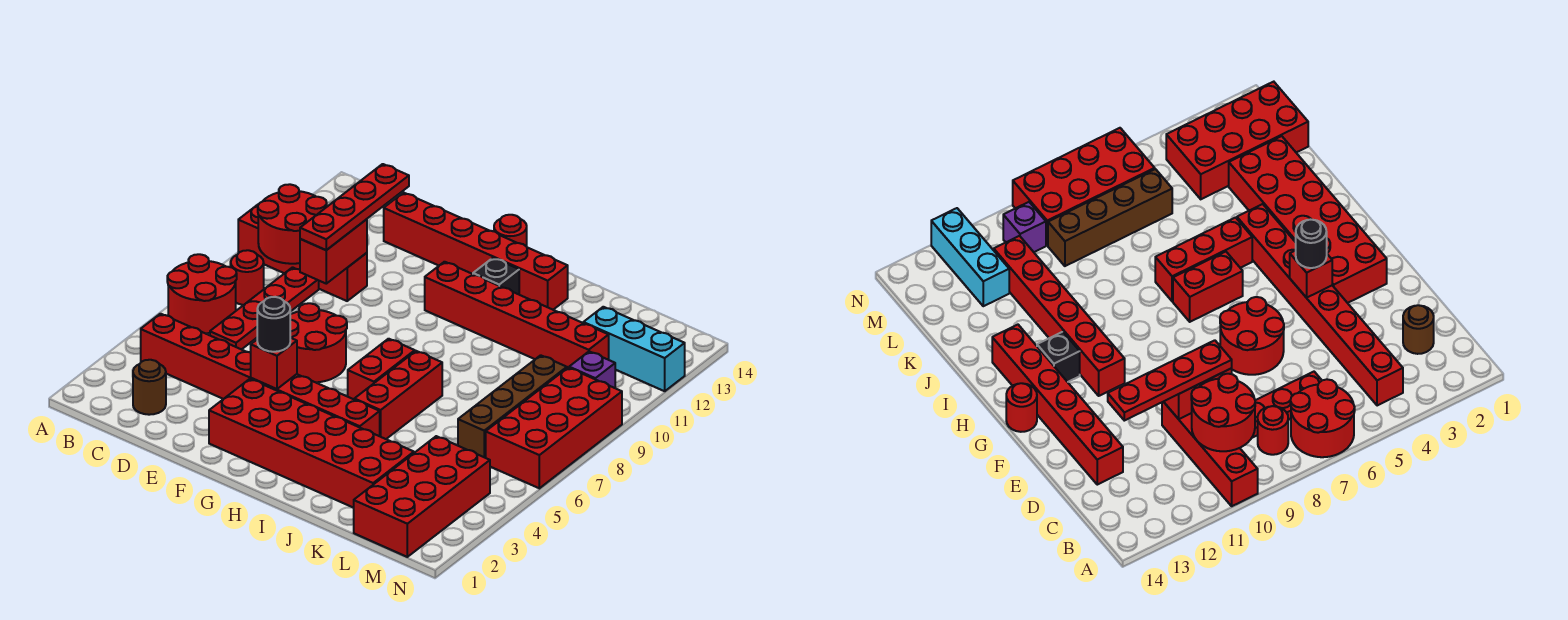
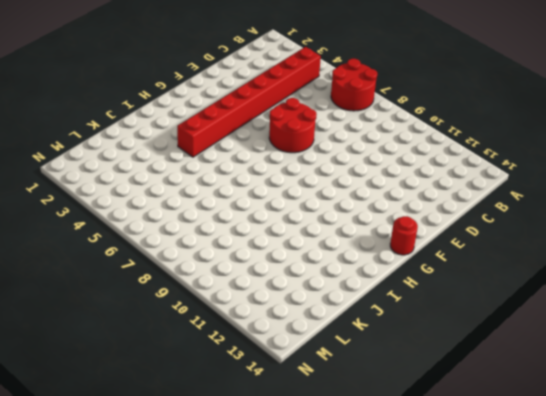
none -> red brick A10:D10 level 1
none -> red round brick B8 level 1
none -> brown round brick C2 level 1

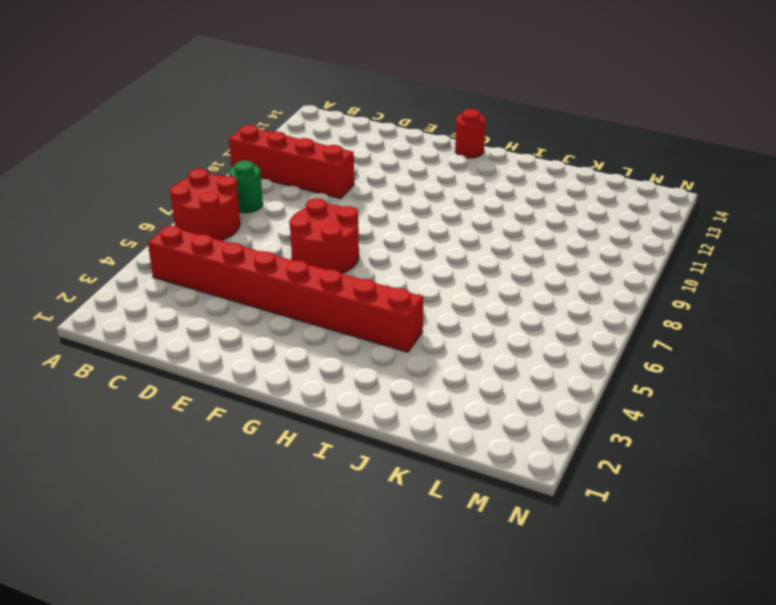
green round brick B8 level 1 -> red round brick B8 level 1
none -> brown round brick C2 level 1
none -> red plate C6:C9 level 1
none -> red brick D13:I13 level 1

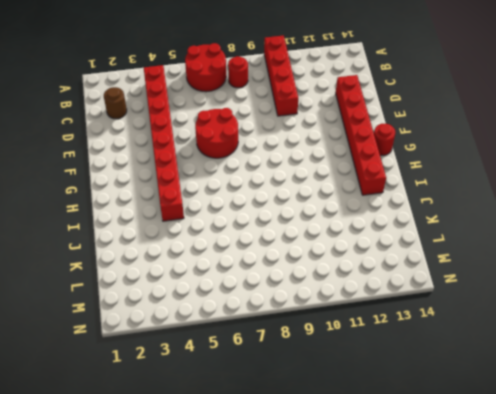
none -> red plate C6:C9 level 1
none -> red brick F2:K3 level 1
none -> red brick G11:L11 level 1

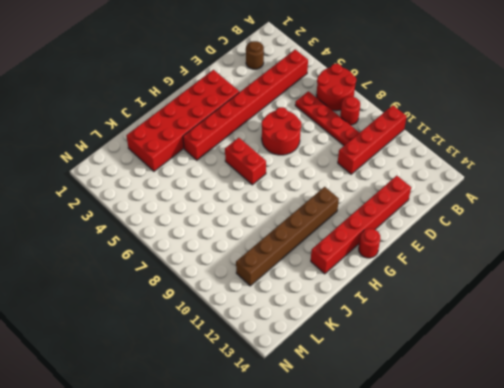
brown brick G11:L11 level 1 -> red brick G11:L11 level 1
none -> black brick H12 level 1
none -> red brick I5:I7 level 1
none -> red brick L1:M4 level 1

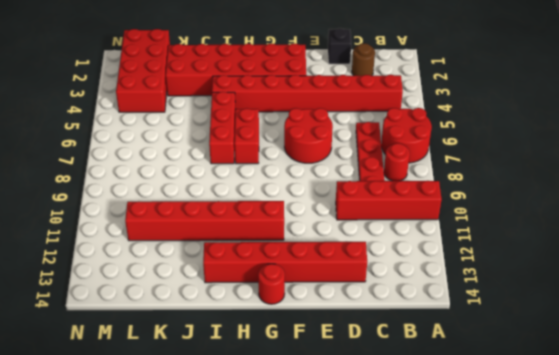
black brick D1 level 1 -> black brick H12 level 1
none -> brown brick L6:L9 level 1
none -> cyan brick L12:N12 level 1
none -> red brick M6:N9 level 1

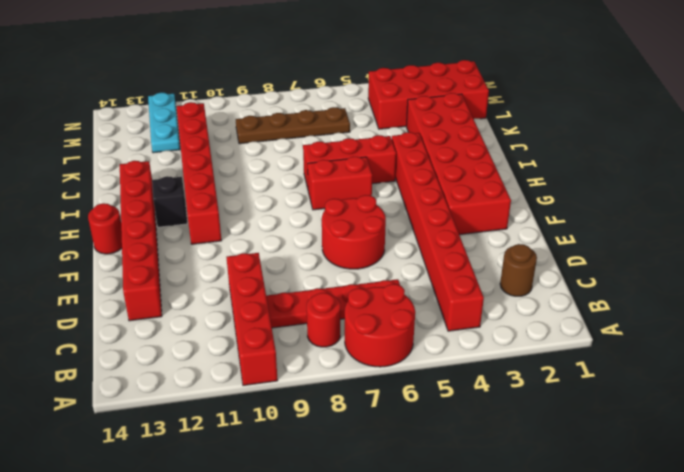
brown plate L6:L9 level 1 -> brown brick L6:L9 level 1
cyan plate L12:N12 level 1 -> cyan brick L12:N12 level 1
none -> red brick M6:N9 level 1
none -> purple brick M10 level 1
none -> red round brick B9:C10 level 2

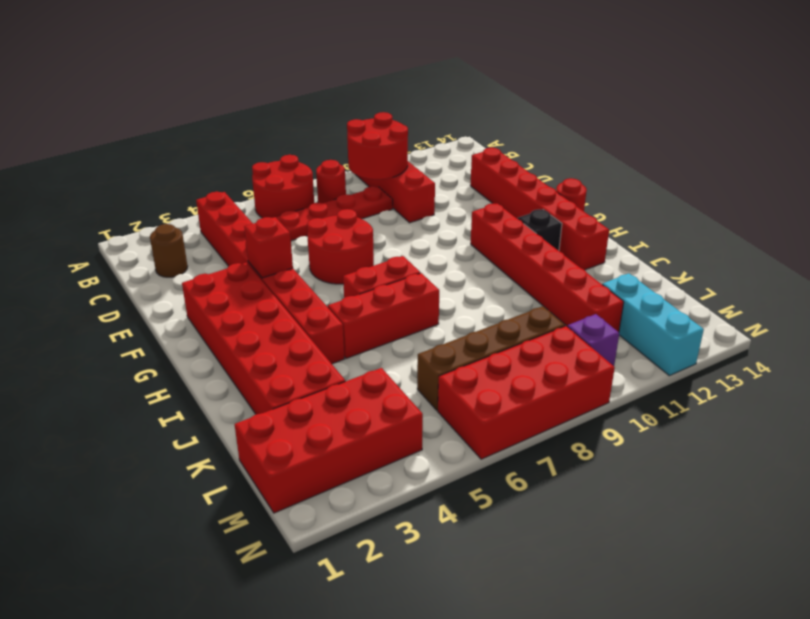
none -> red brick D9:D10 level 2
none -> red plate D9:D12 level 3
none -> black round brick F4 level 3

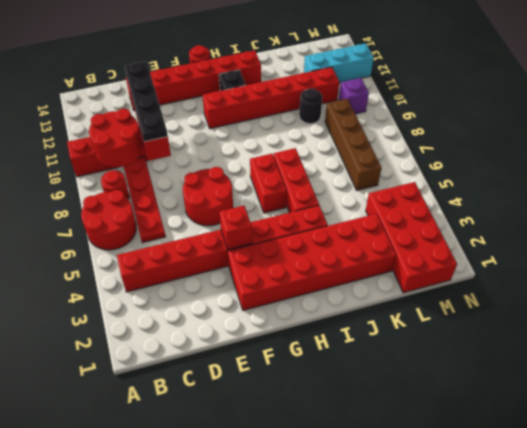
black plate D9:D12 level 3 -> red plate D9:D12 level 3
black round brick K10 level 1 -> black round brick F4 level 3
none -> brown round brick C2 level 1
none -> red brick M6:N9 level 1

